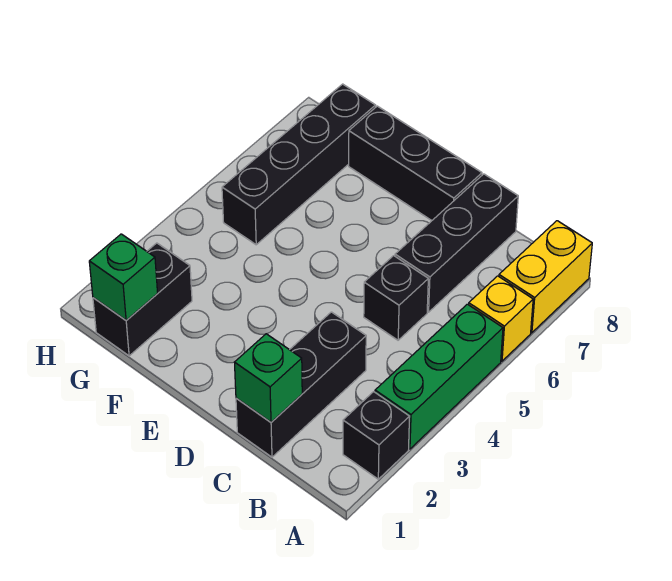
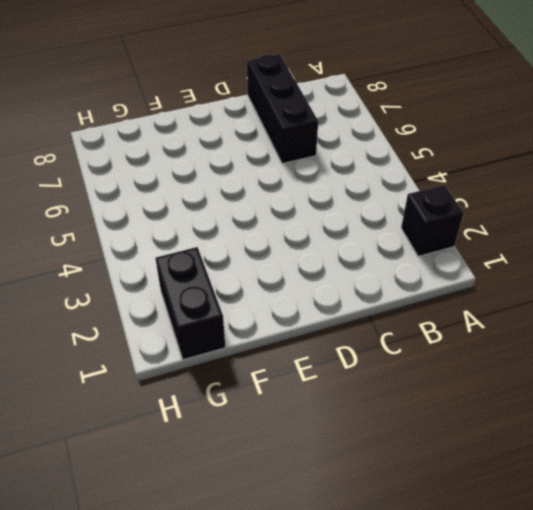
none -> green brick A3:A5 level 1
none -> yellow brick A6 level 1
none -> yellow brick A7:A8 level 1

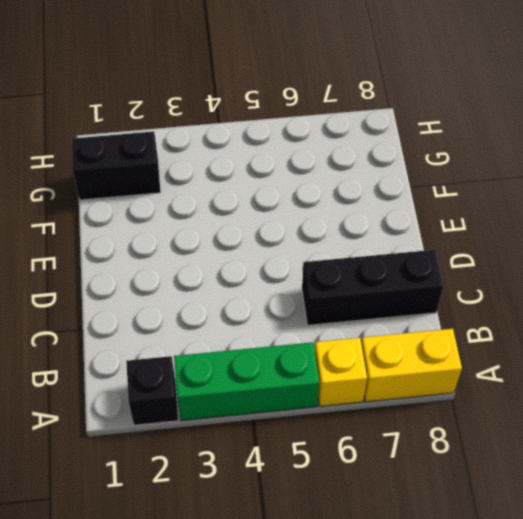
none -> black brick C1:C3 level 1
none -> black brick C5 level 1
none -> black brick D8:F8 level 1

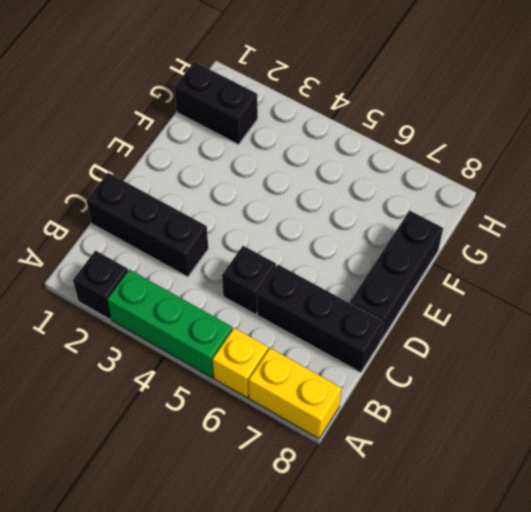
none -> black brick G5:G8 level 1
none -> green brick C1 level 2
none -> green brick G1 level 2

